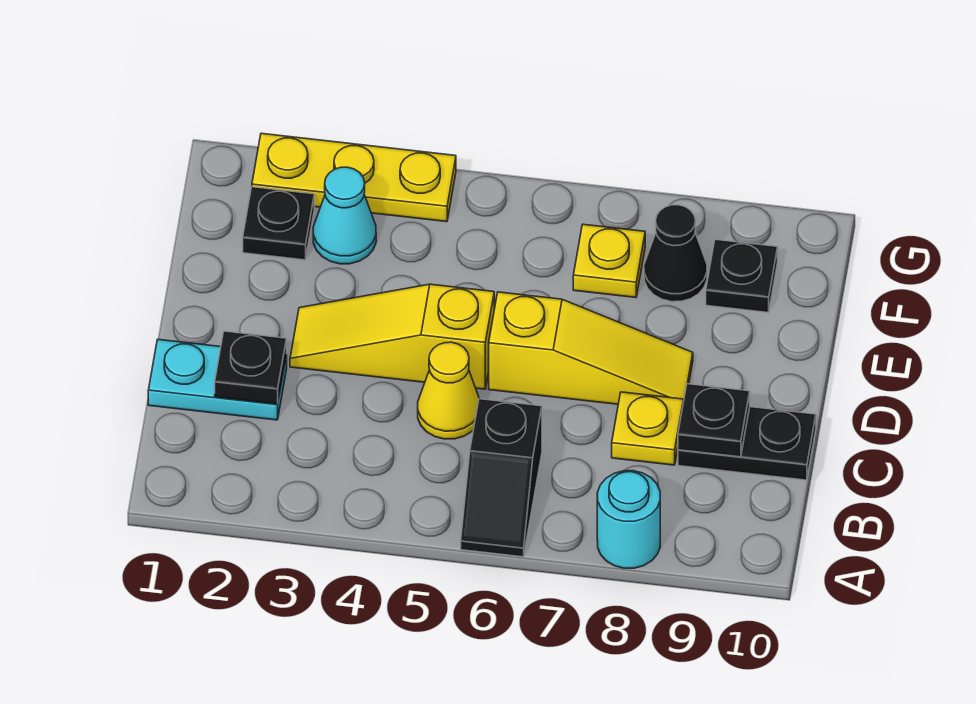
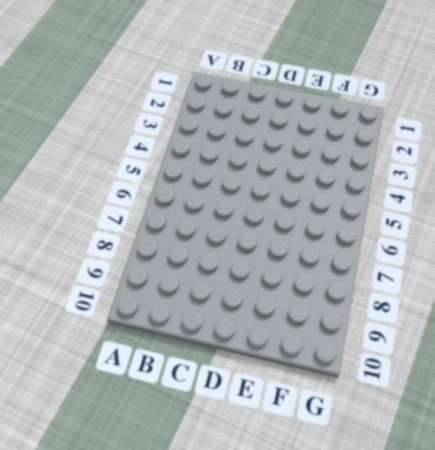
none -> black slope A6:B6 level 1 top B
none -> cyan round brick A8 level 1
none -> cyan plate C1:C2 level 1

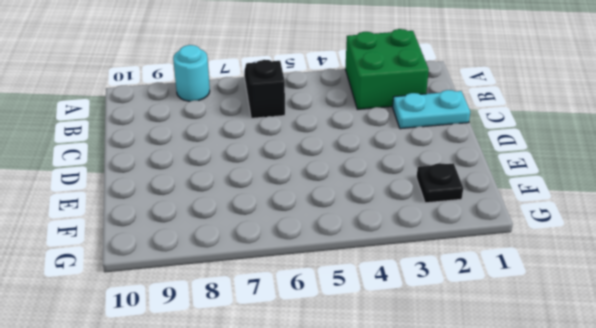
green brick A2:B3 level 1 -> none
none -> yellow cone C5 level 1
none -> yellow plate C8 level 1
none -> black plate C9:C10 level 1

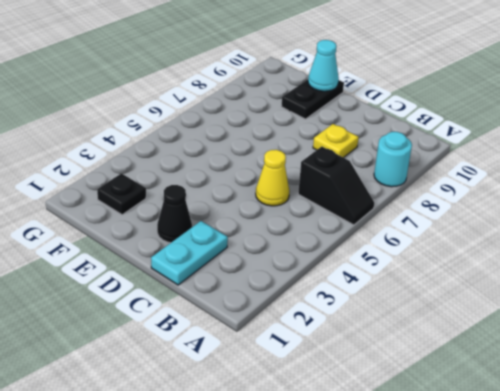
black cone D2 level 1 -> black cone F8 level 1
black plate E9:E10 level 1 -> black plate C9:C10 level 1
cyan cone E10 level 2 -> cyan cone F3 level 1
none -> yellow slope D3:D5 level 1 top 5
none -> yellow slope D6:D8 level 1 top 6
none -> yellow plate F7 level 1

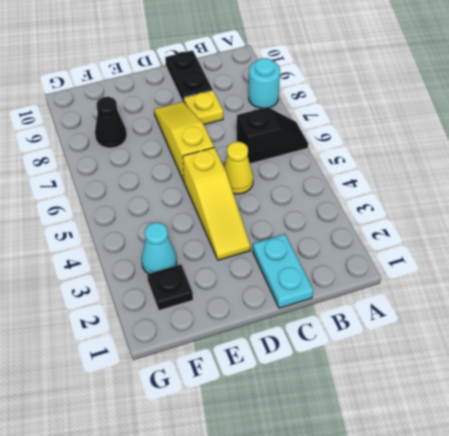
none -> yellow plate F7 level 1
none -> black plate F9 level 1
none -> yellow plate G2:G4 level 1

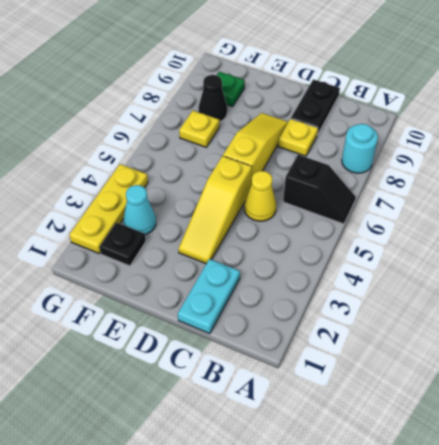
green plate F9 level 1 -> black plate F9 level 1
none -> black plate C2 level 2
none -> black plate C9 level 2

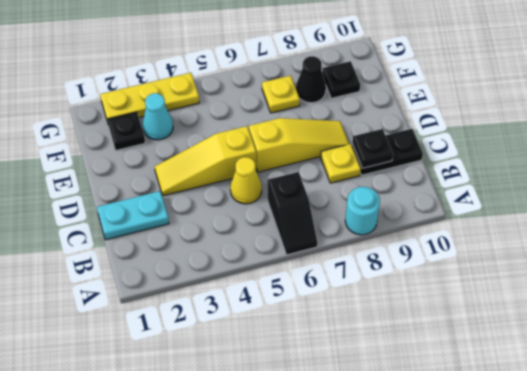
none -> black plate C2 level 2

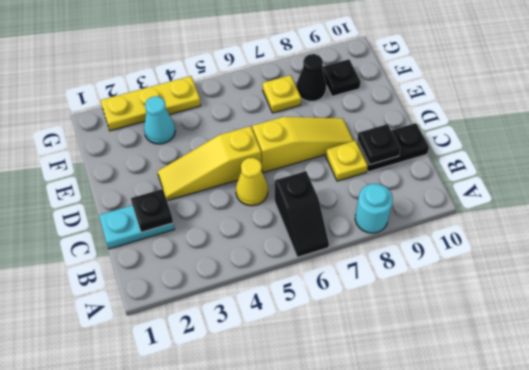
none -> black plate F2 level 1

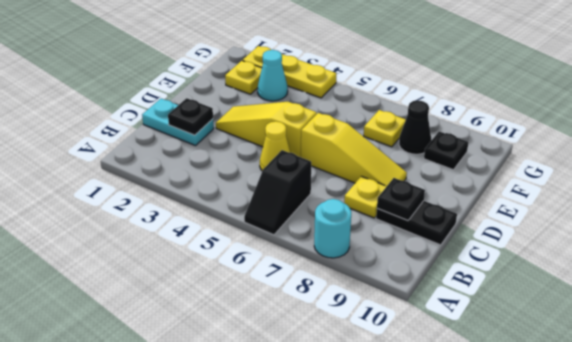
yellow plate F2 level 1 -> black plate F2 level 1

